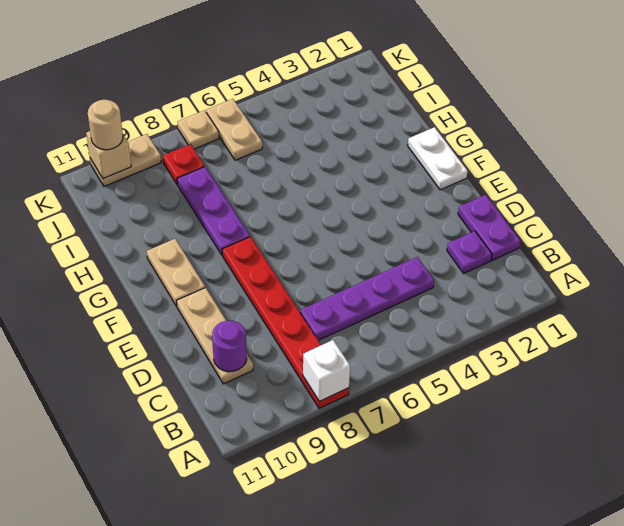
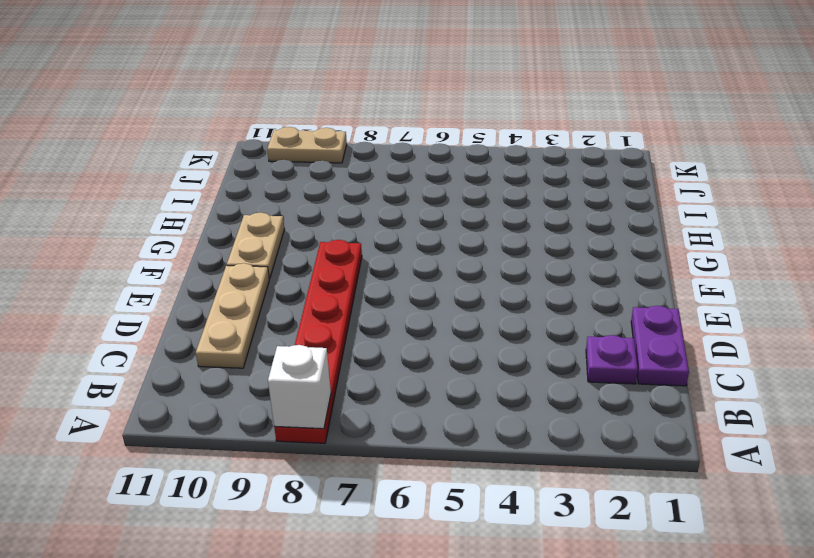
none -> purple plate C4:C7 level 1
none -> white plate F1:G1 level 1
none -> purple plate G8:I8 level 1

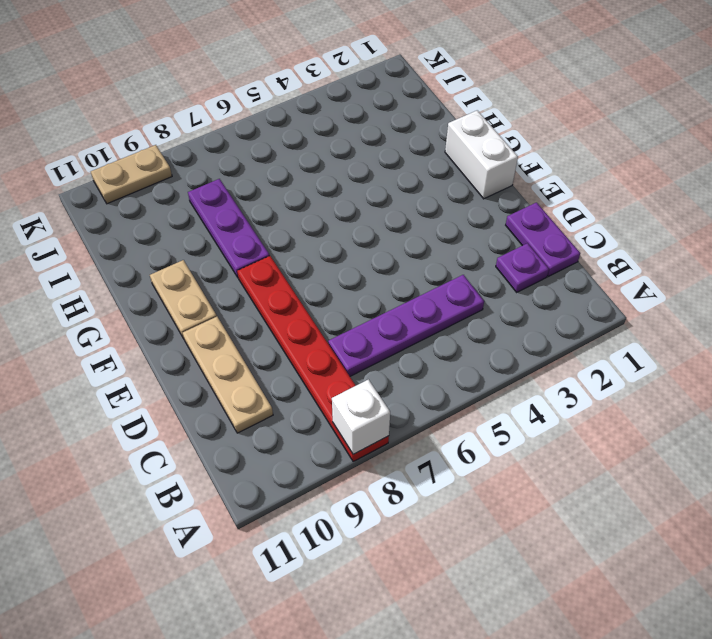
white brick F1:G1 level 1 -> white plate F1:G1 level 1
none -> tan plate J6:K6 level 1
none -> red plate J8 level 1
none -> tan plate K7 level 1

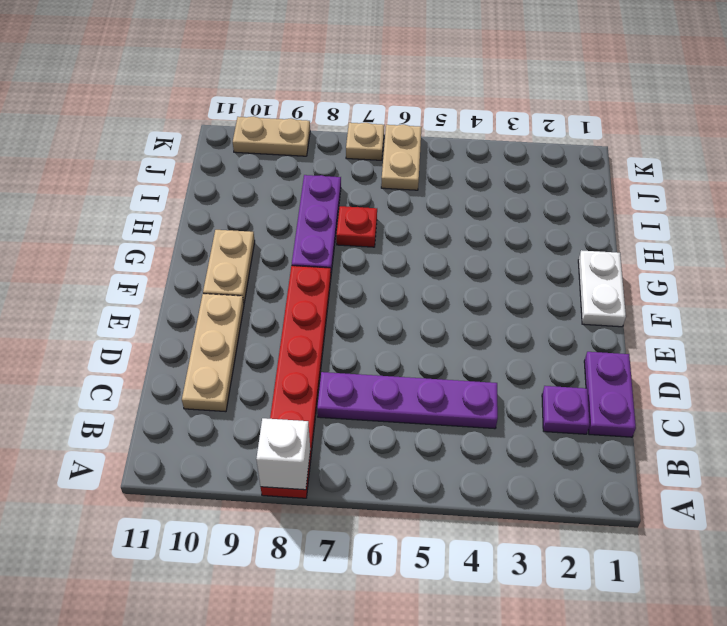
red plate H7 level 1 -> red plate J8 level 1
none -> purple round brick C10 level 2
none -> tan brick K10 level 2
none -> tan round brick K10 level 3

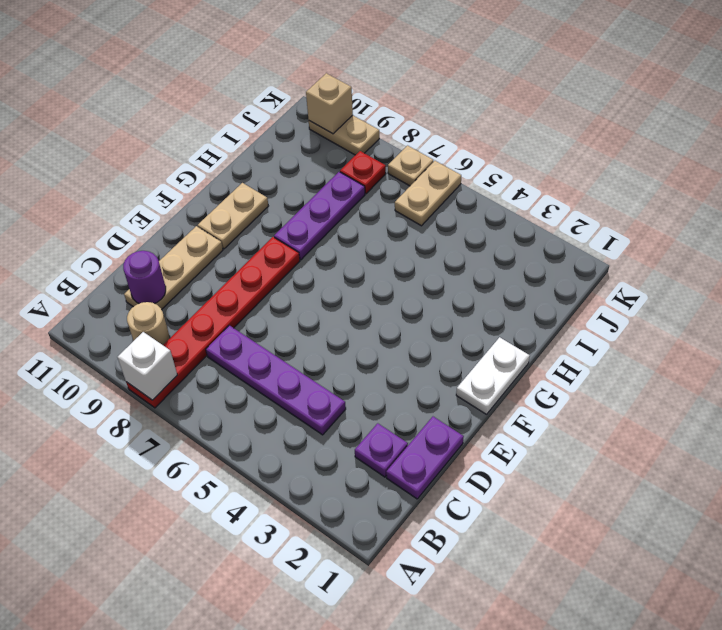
tan round brick B9 level 1 -> tan round brick K10 level 3

